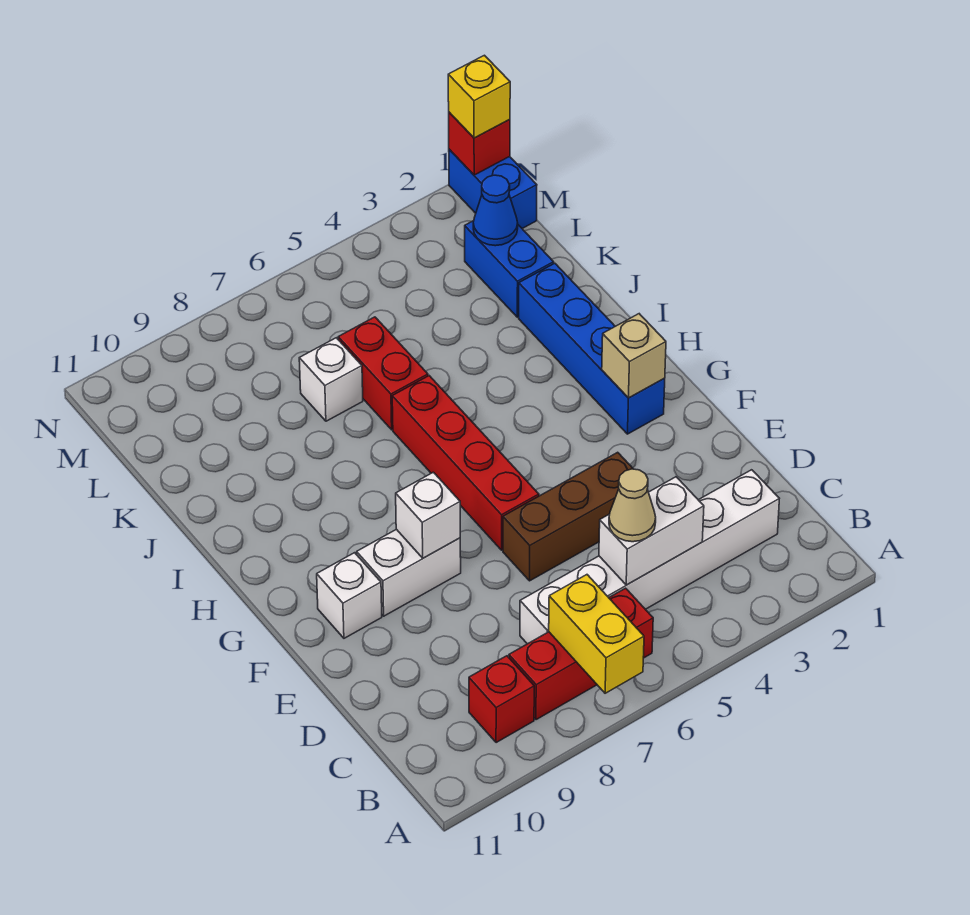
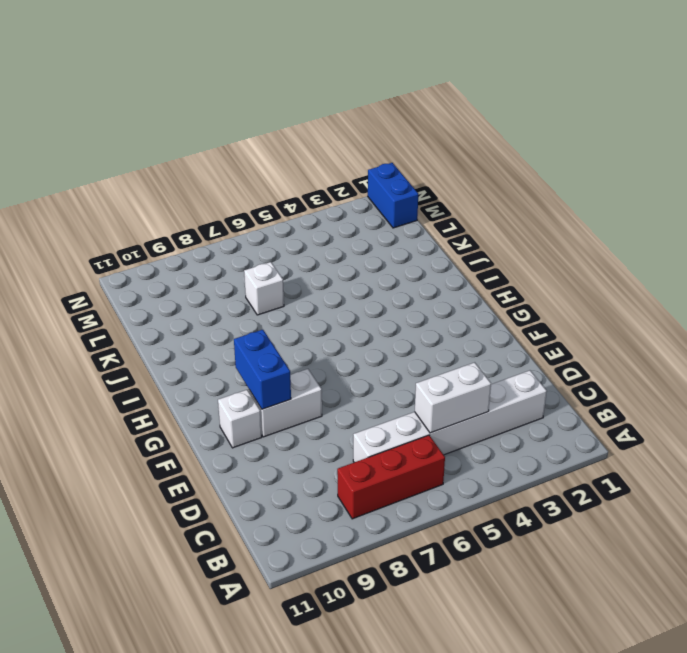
blue brick F9:G9 level 2 -> blue brick K2:L2 level 1
none -> red brick B9 level 1
none -> brown brick E4:E6 level 1
none -> red brick F6:I6 level 1

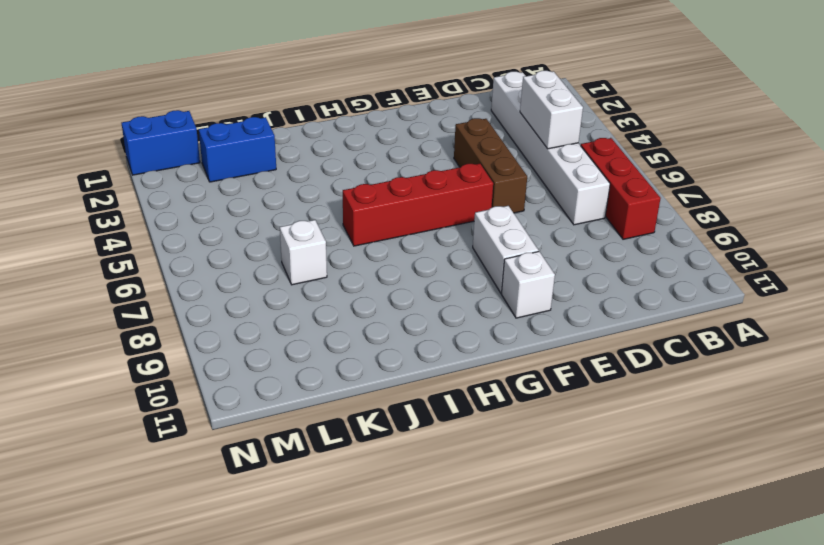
none -> red brick B9 level 1
none -> blue brick G2:J2 level 1
none -> red brick J6:K6 level 1

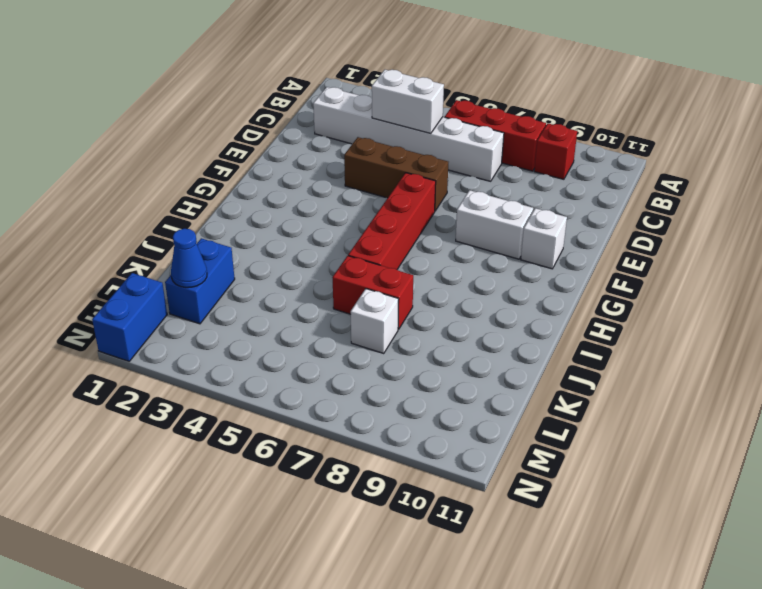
red brick J6:J7 level 1 -> red brick J6:K6 level 1
none -> blue brick G2:J2 level 1
none -> yellow brick A7:B7 level 2
none -> white brick F8 level 2

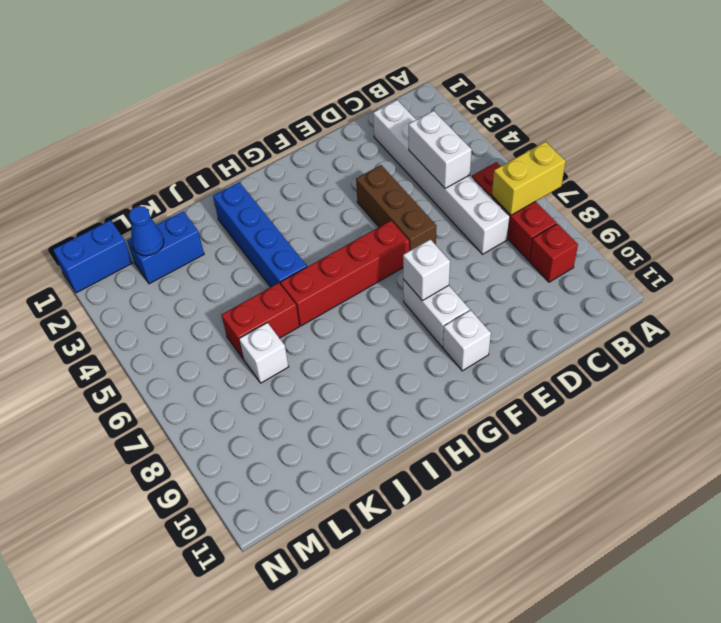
blue brick I2:I5 level 1 -> blue brick G2:J2 level 1
none -> tan brick G2 level 2
none -> red brick N1 level 2
none -> tan cone C5 level 3

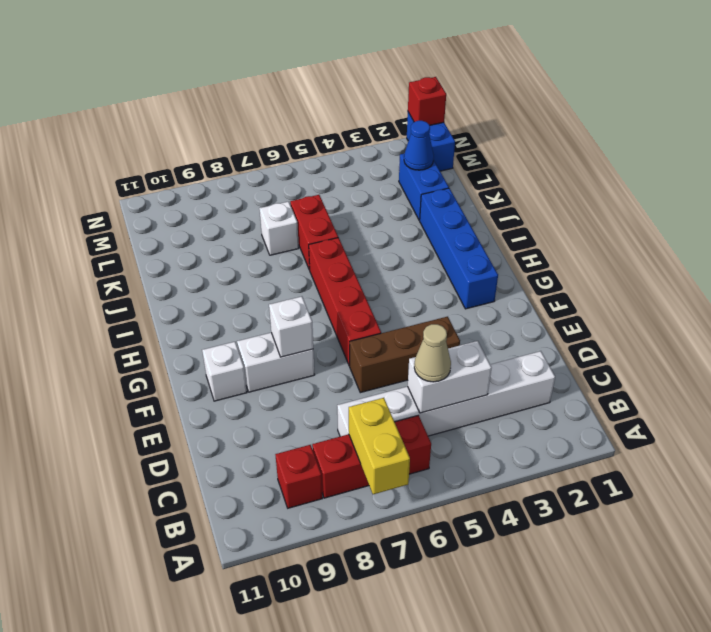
none -> tan brick G2 level 2
none -> yellow brick N1 level 3

